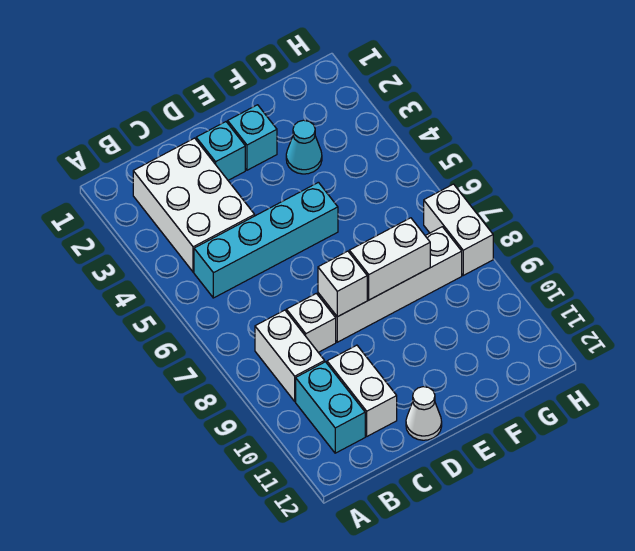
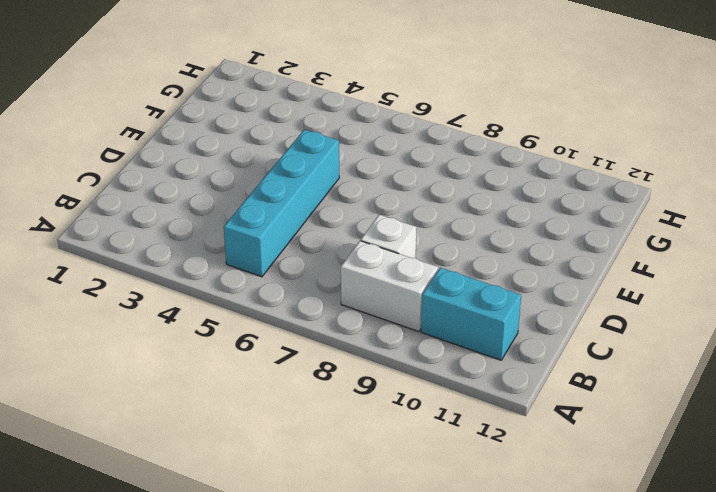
none -> white brick B2:C4 level 1
none -> white brick C10:C11 level 1
none -> cyan brick D2 level 1

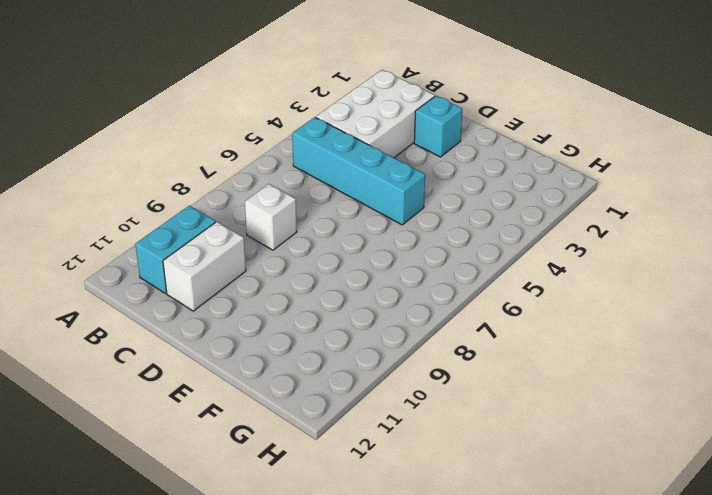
none -> white brick B8:B9 level 1
none -> white brick D8:G8 level 1
none -> white cone D12 level 1

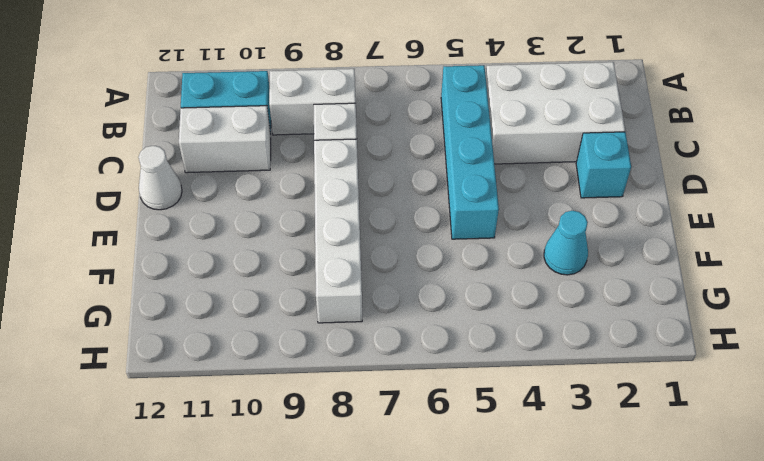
none -> cyan brick E2 level 1
none -> white brick H7:H8 level 1
none -> white brick D8 level 2

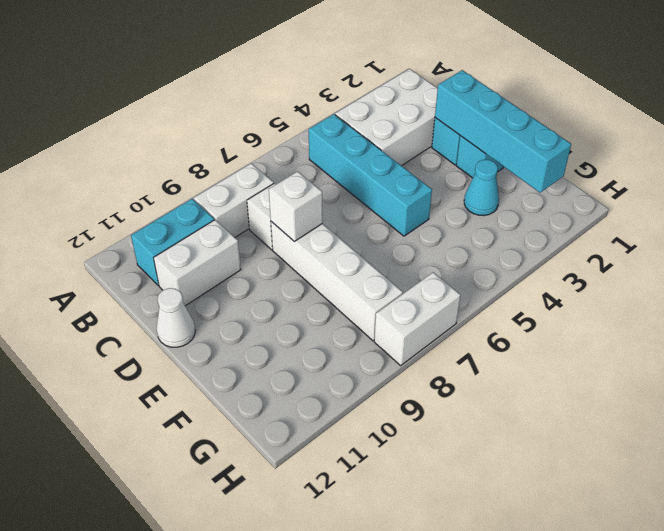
cyan brick D2:G2 level 2 -> none
none -> white brick E8:F8 level 2

